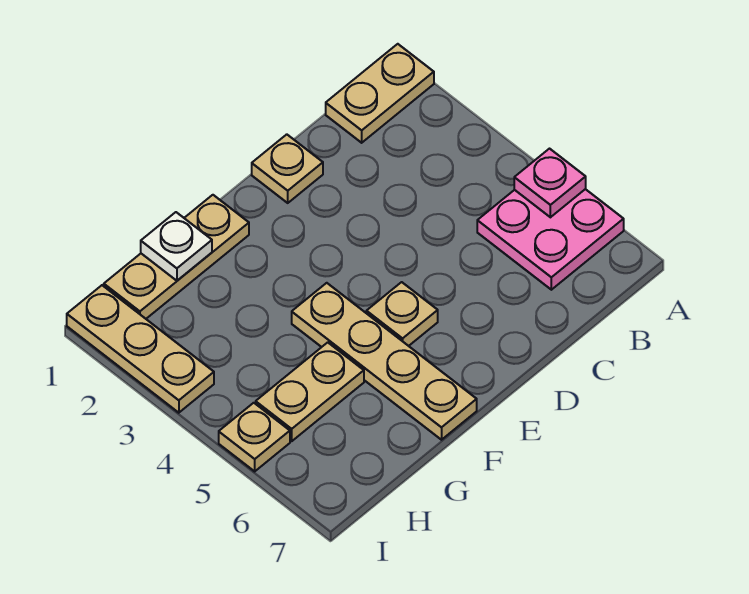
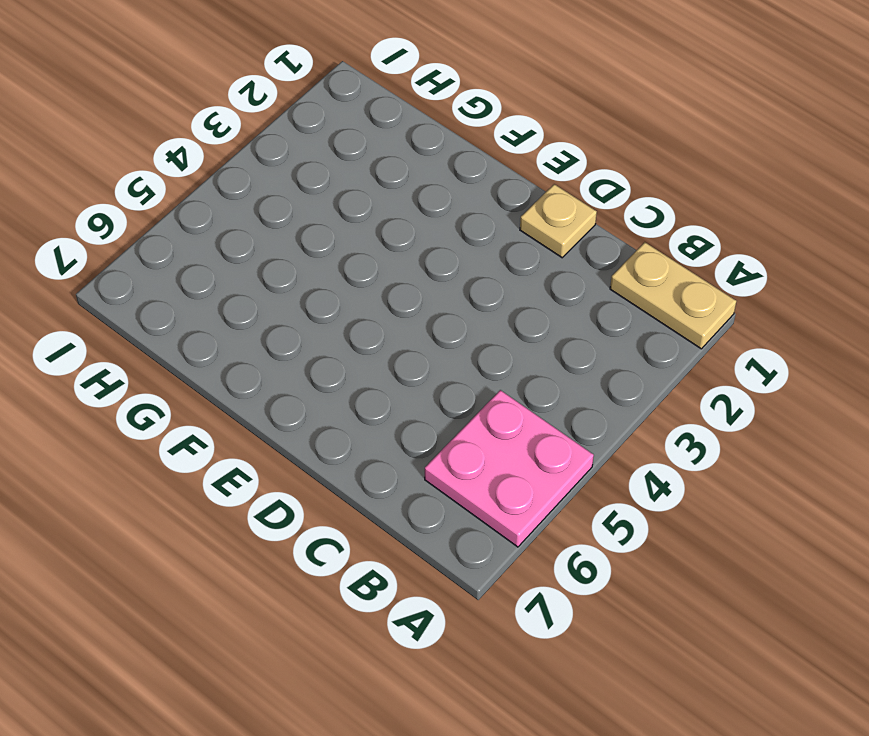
none -> tan plate E5 level 1
none -> tan plate F1:H1 level 1

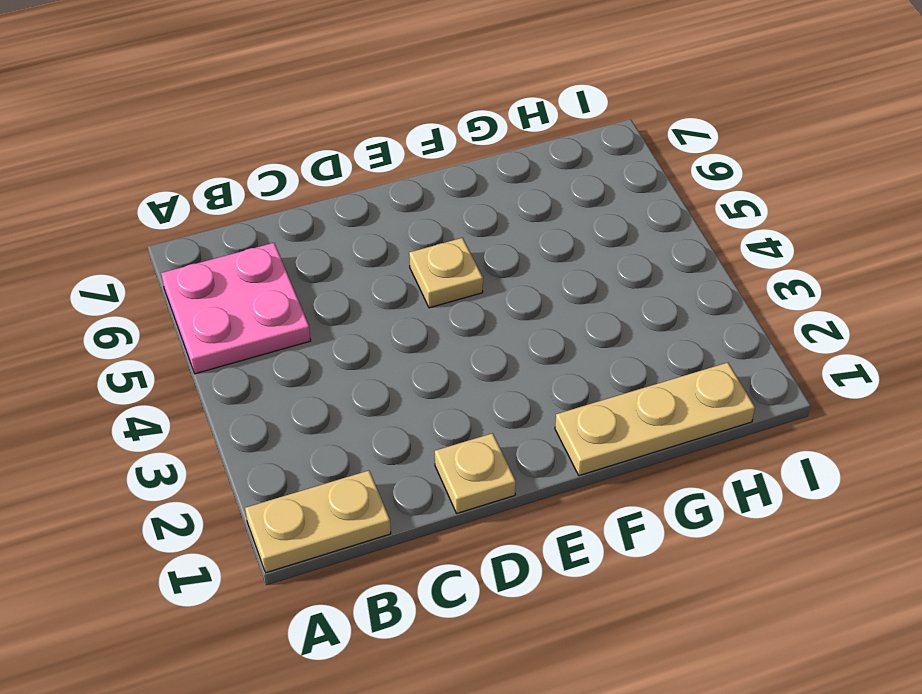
none -> tan plate F4:F7 level 1
none -> tan plate G5:H5 level 1

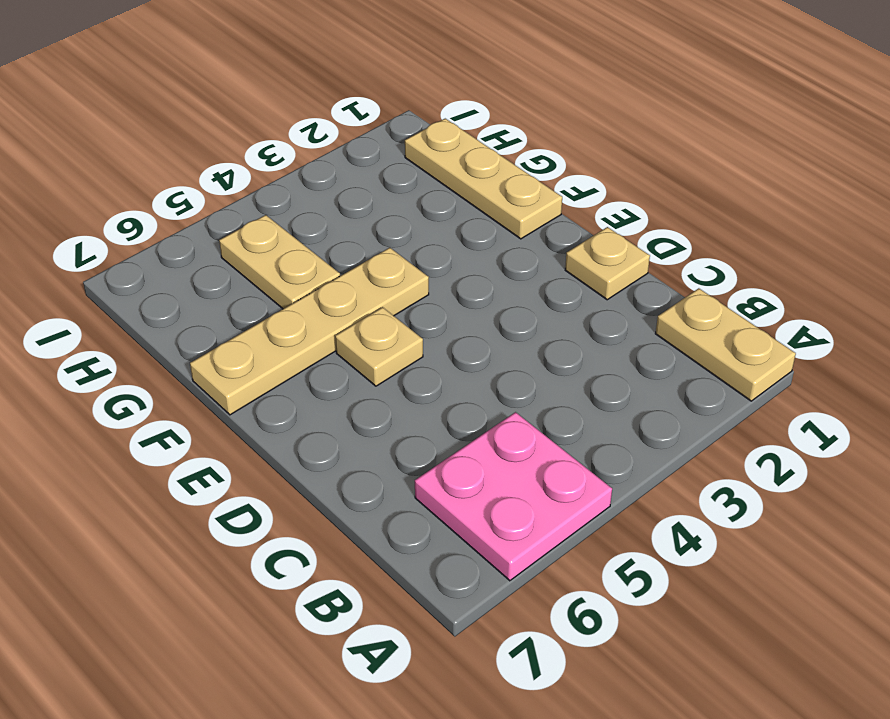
none -> tan plate I1:I3 level 1
none -> tan plate I5 level 1

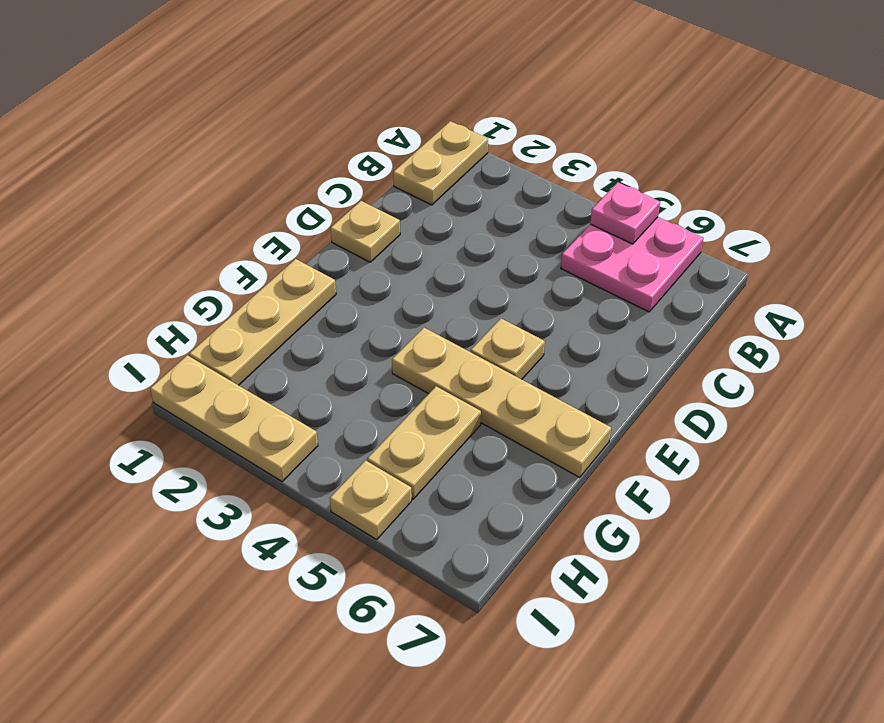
none -> white plate G1 level 2

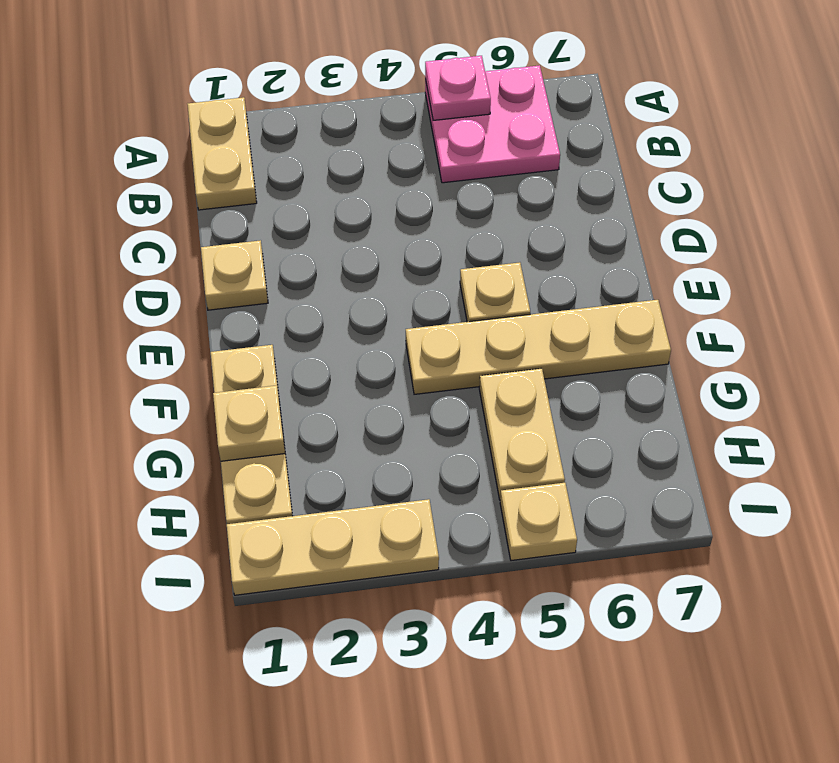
tan plate G1 level 2 -> white plate G1 level 2

